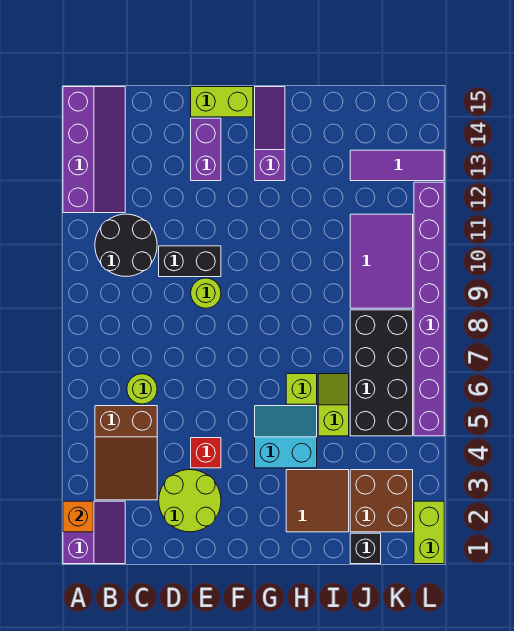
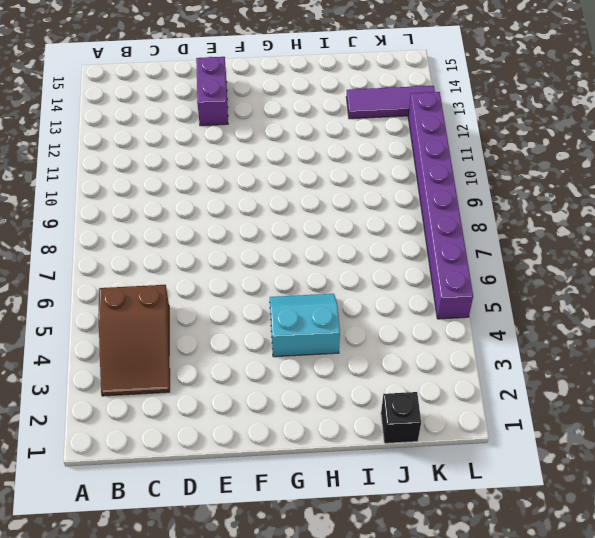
none -> purple slope A1:B2 level 1 top A
none -> purple slope A12:B15 level 1 top A
none -> black round brick B10:C11 level 1

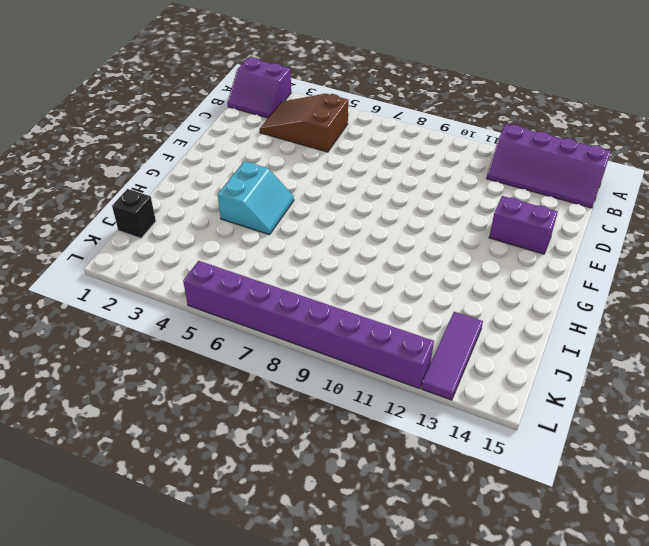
none -> black round brick B10:C11 level 1
none -> lime round brick C6 level 1
none -> lime round brick D2:E3 level 1

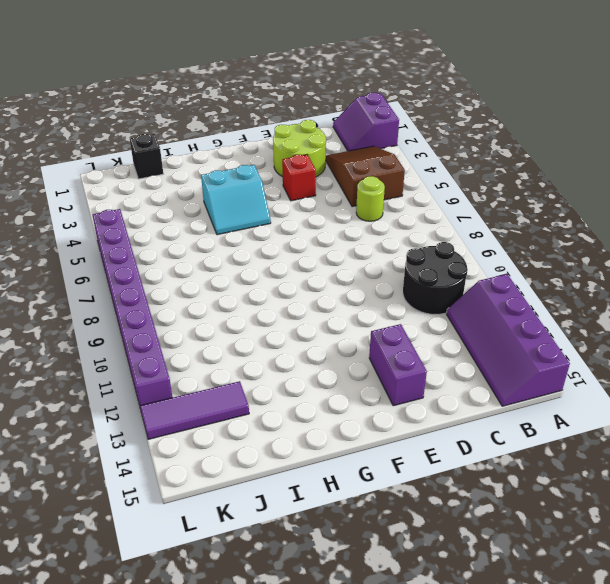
none -> black brick D10:E10 level 1
none -> lime round brick E9 level 1
none -> lime brick E15:F15 level 1

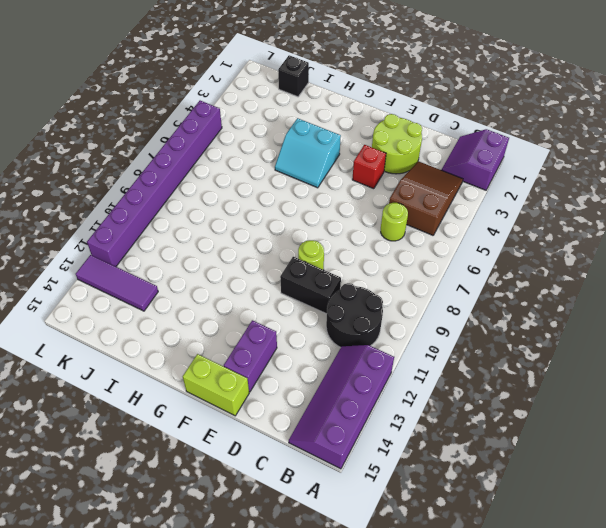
none -> purple slope G13:G15 level 1 top 13
none -> brown tile H2:I3 level 1
none -> lime brick H6 level 1

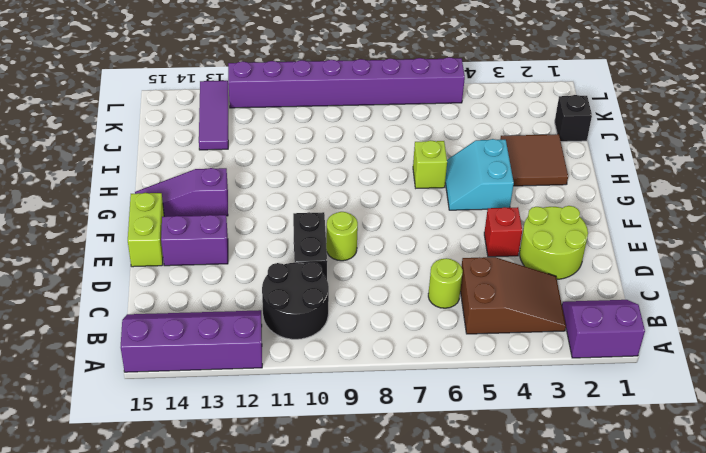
none -> lime slope I5:I6 level 1 top 5
none -> brown brick J2:K3 level 1
none -> black brick J5:K8 level 1

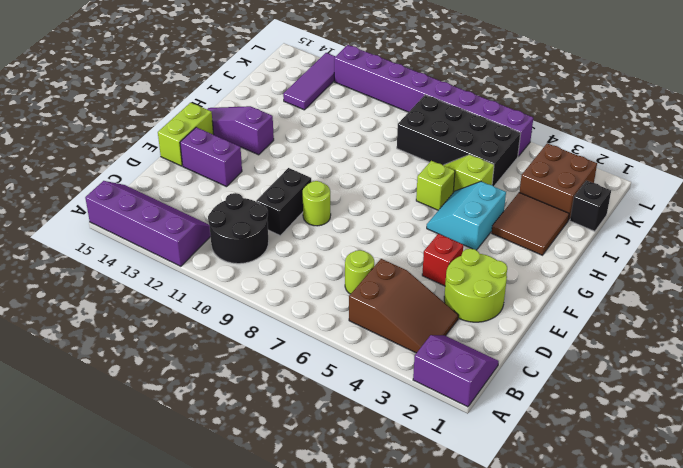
none -> purple tile J9:K11 level 1
none -> lime brick L1:L2 level 1
none -> orange brick A2 level 2

